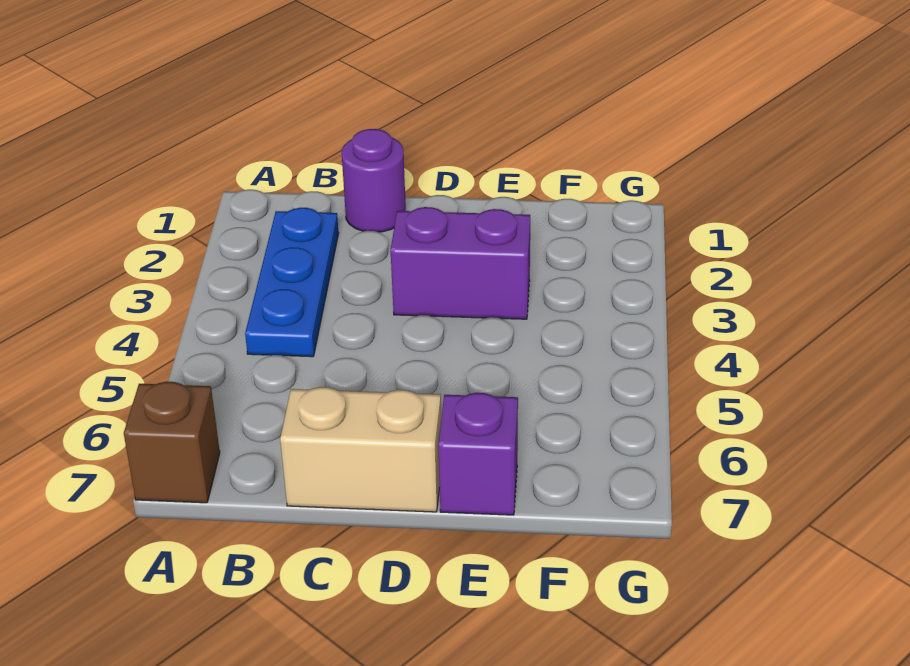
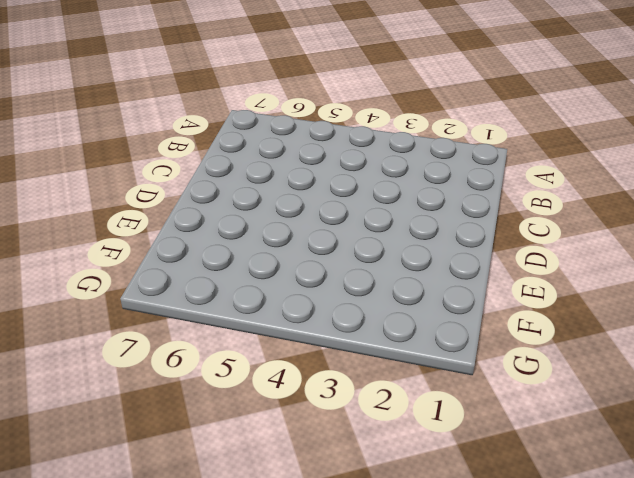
none -> brown brick A7 level 1
none -> blue plate B2:B4 level 1

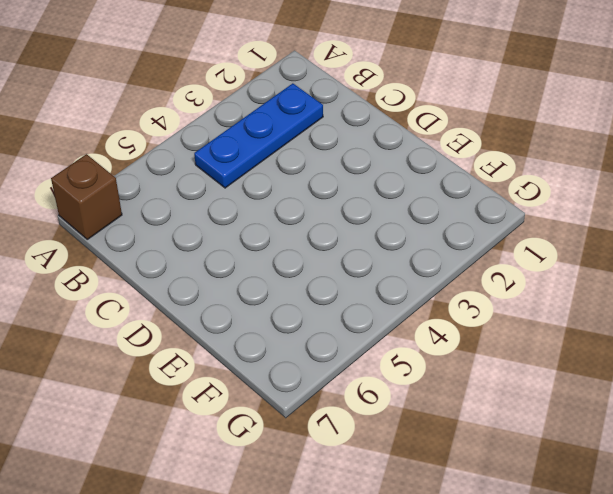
none -> purple round brick C1 level 1
none -> tan brick C7:D7 level 1

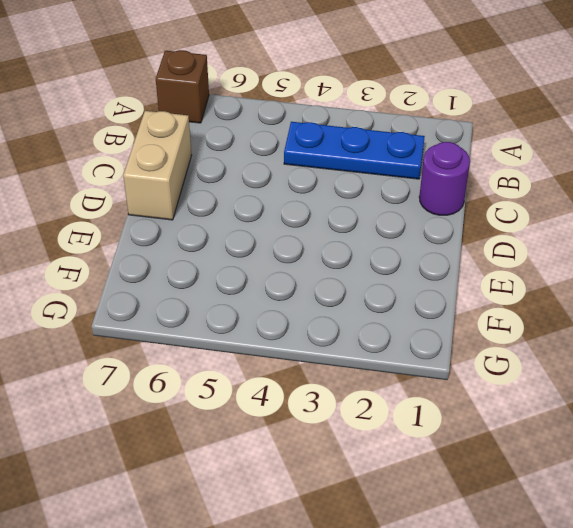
none -> purple brick D3:E3 level 1
none -> purple brick E7 level 1

